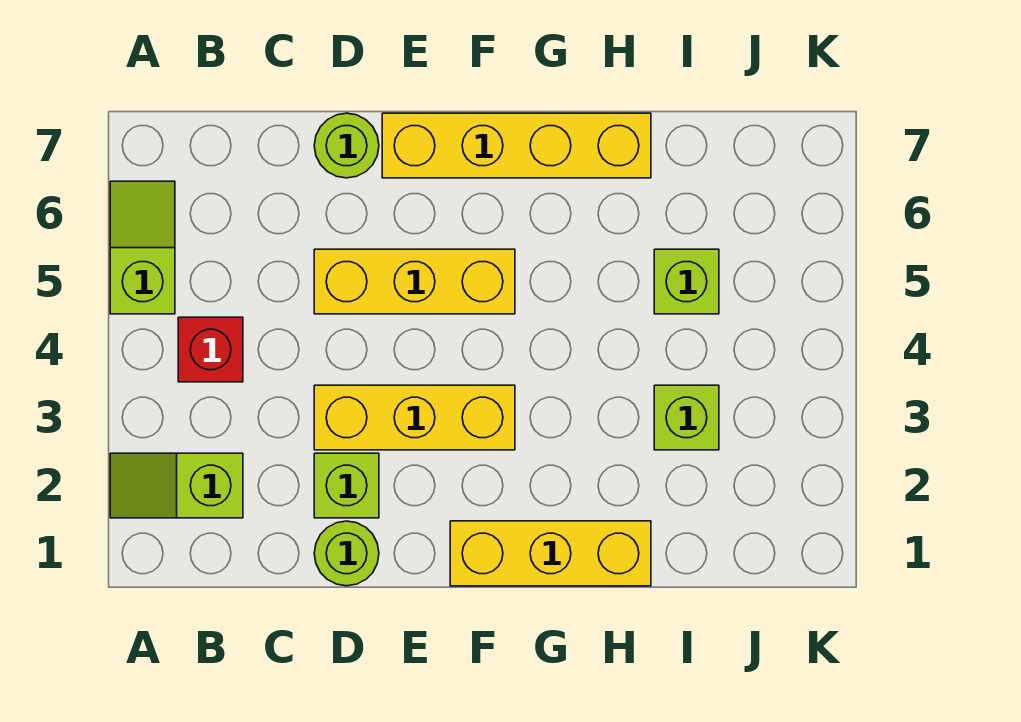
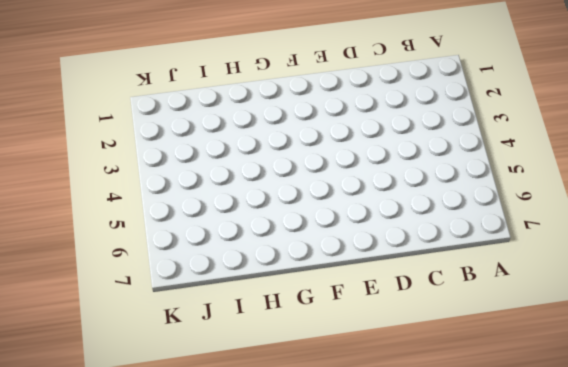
none -> lime slope A2:B2 level 1 top B
none -> lime slope A5:A6 level 1 top 5
none -> red brick B4 level 1

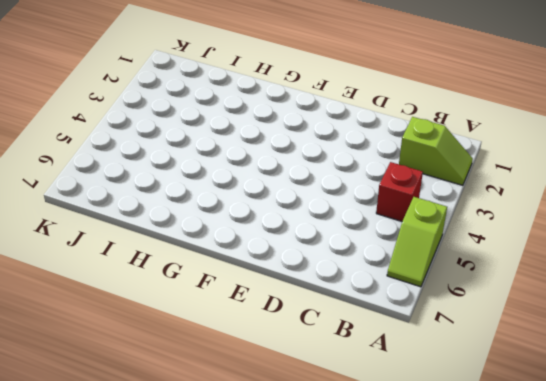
none -> lime round brick D1 level 1
none -> lime brick D2 level 1
none -> yellow brick D3:F3 level 1

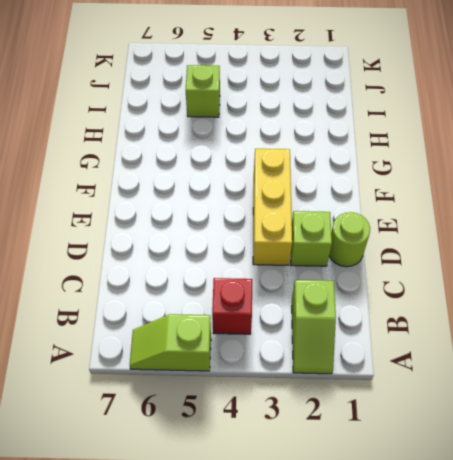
none -> yellow brick D5:F5 level 1
none -> lime round brick D7 level 1
none -> yellow brick E7:H7 level 1

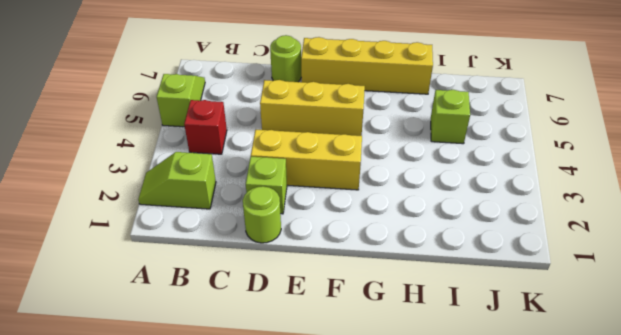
none -> yellow brick F1:H1 level 1
none -> lime brick I3 level 1

